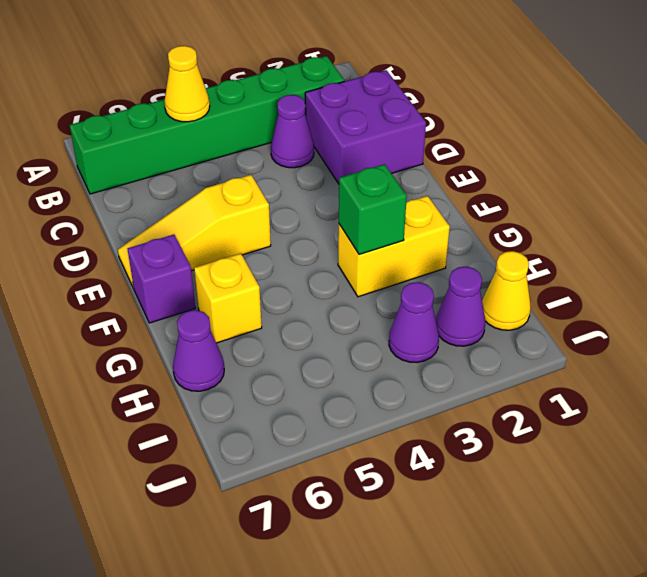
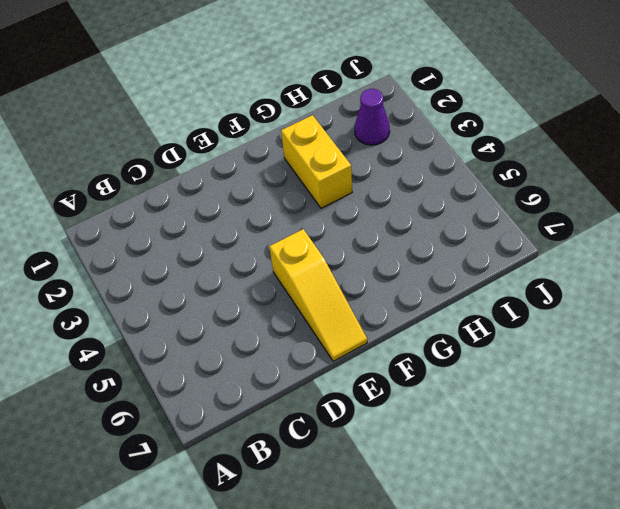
none -> green brick B2:B7 level 1
none -> purple brick C1:D2 level 1
none -> purple cone C3 level 1

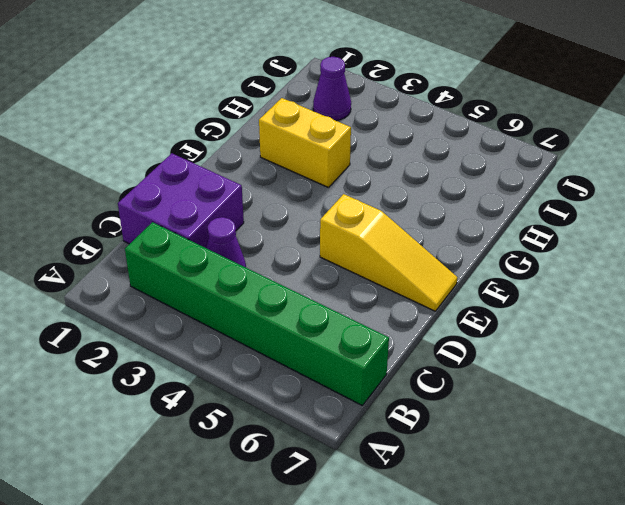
none -> purple brick F7 level 1
none -> yellow brick G6 level 1
none -> purple cone H7 level 1

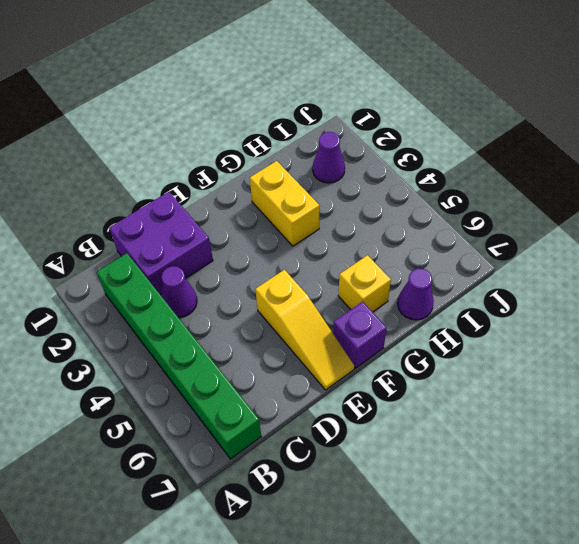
none -> yellow cone I1 level 1
none -> purple cone I3 level 1
none -> yellow cone B5 level 2

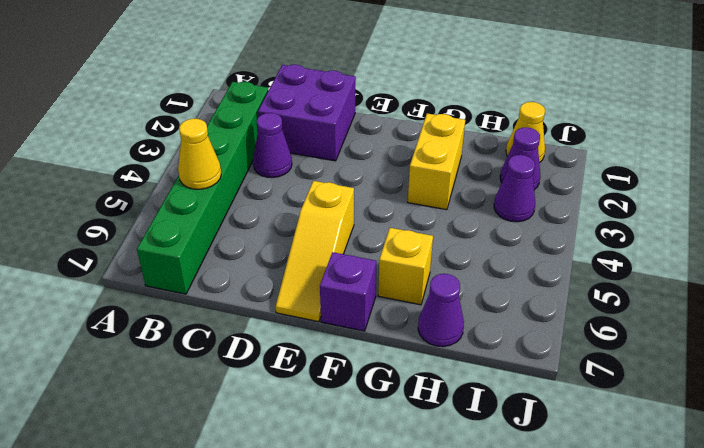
none -> green brick G3 level 2

